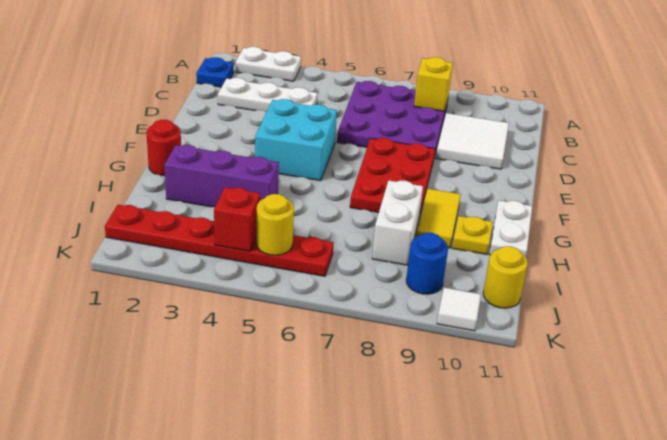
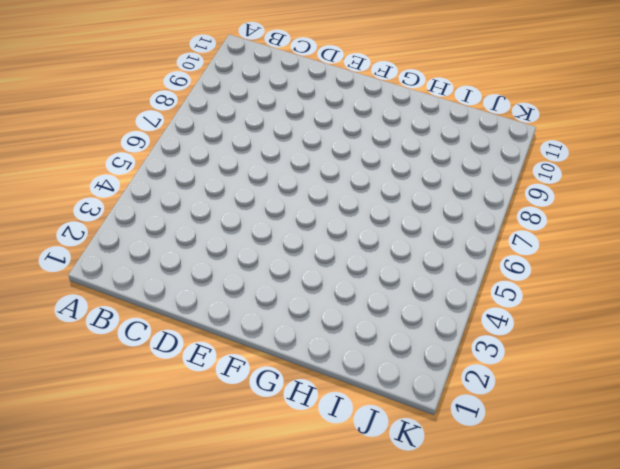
none -> white plate A2:A3 level 1
none -> blue plate B1 level 1
none -> purple plate B6:D8 level 1

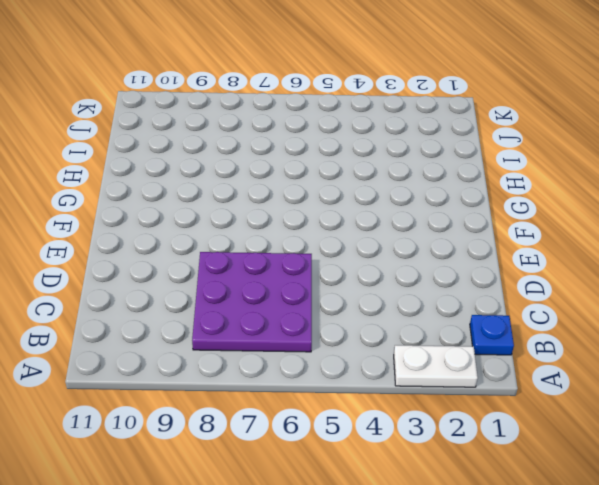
none -> white plate C2:C4 level 1
none -> white tile C9:D10 level 1
none -> cyan brick E4:F5 level 1

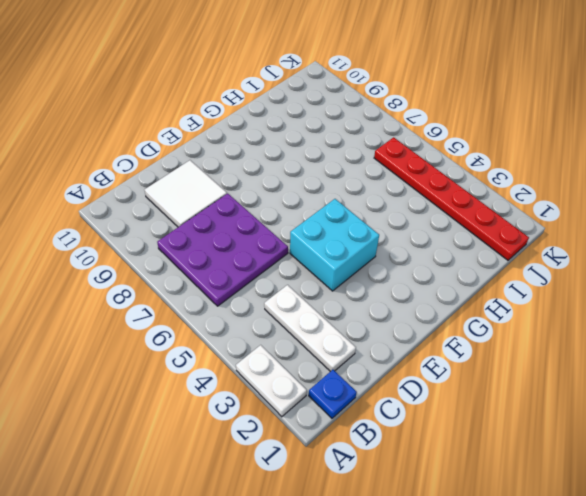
none -> red plate E7:G8 level 1
none -> red round brick G1 level 1
none -> yellow tile G9:H9 level 1

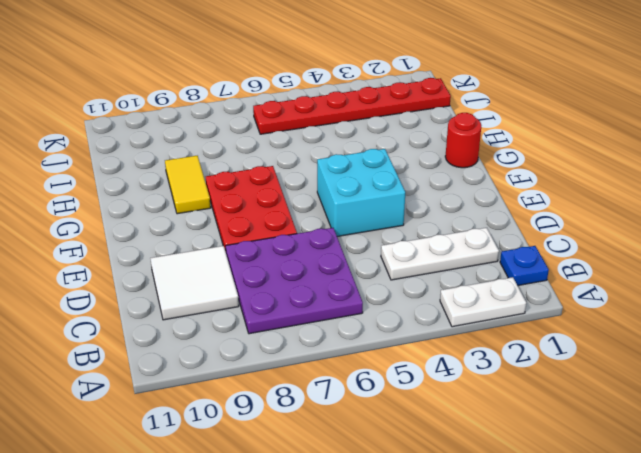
none -> white plate G11:H11 level 1
none -> purple brick H2:H4 level 1
none -> white brick H8:I8 level 1

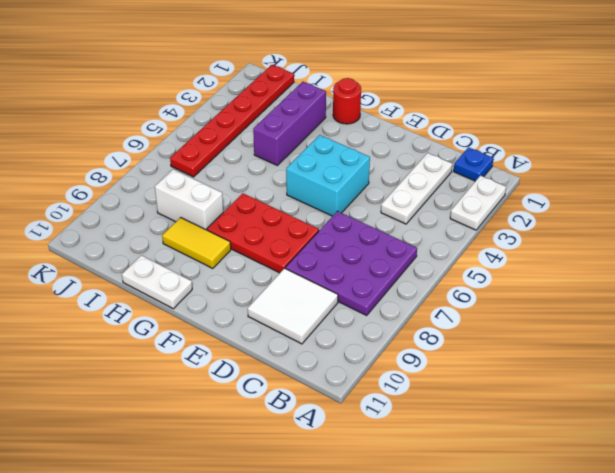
none -> yellow plate H10 level 1
none -> blue round brick J9 level 1
none -> yellow round brick J11 level 1

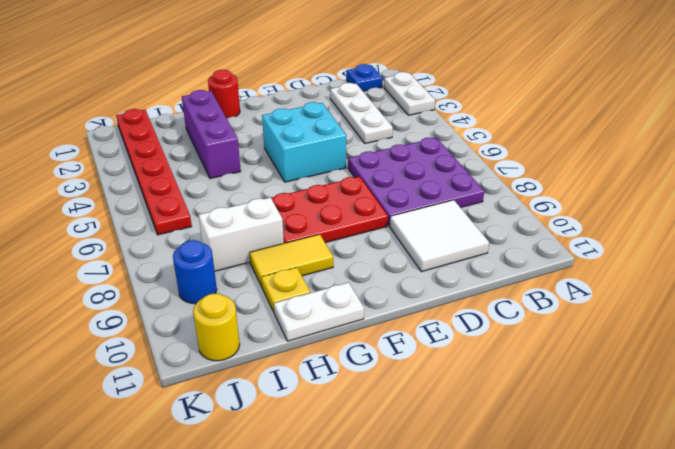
none -> white tile K10 level 1
none -> yellow brick B8 level 2
none -> red brick J4 level 2

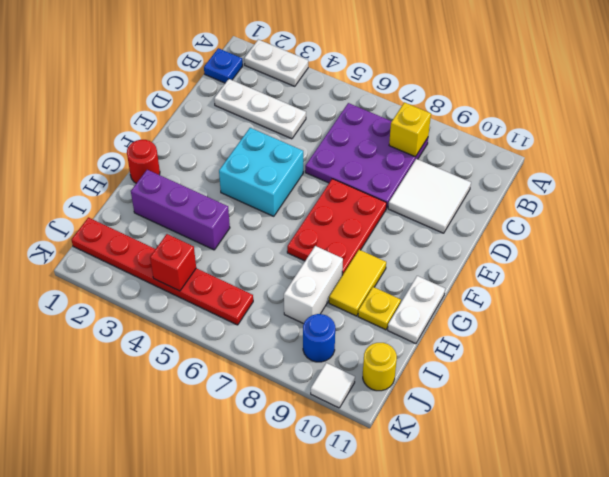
none -> yellow round brick J5 level 2

